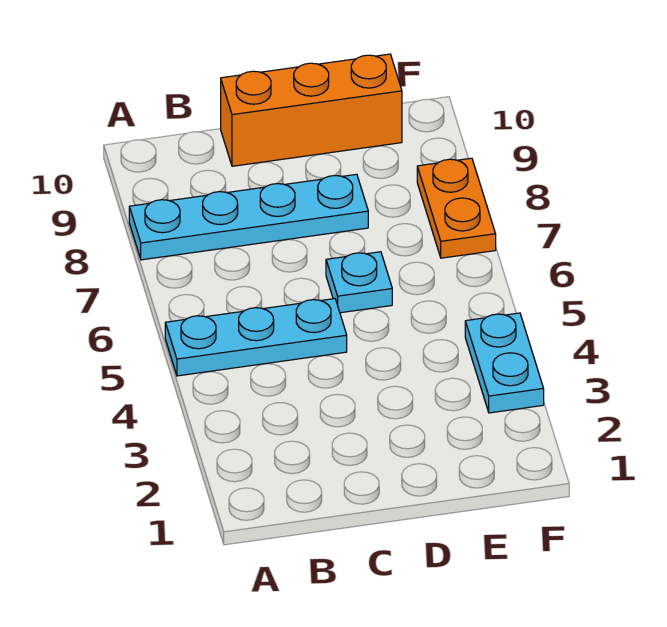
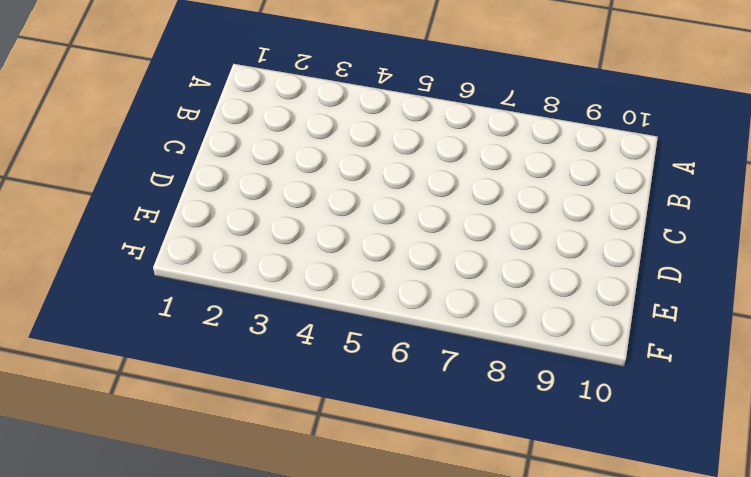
none -> cyan plate A5:C5 level 1
none -> cyan plate A8:D8 level 1

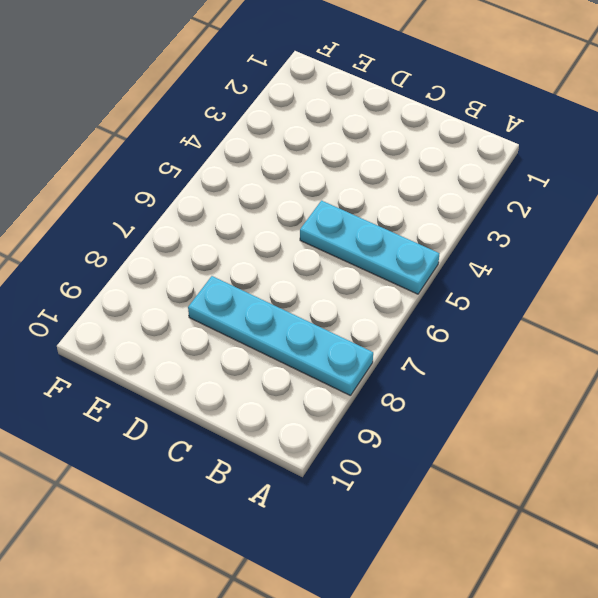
none -> orange brick C10:E10 level 1
none -> cyan plate D6 level 1

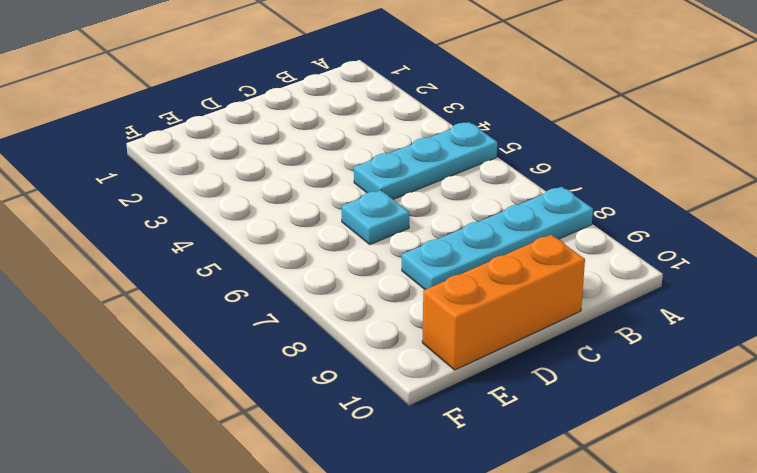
none -> cyan plate F3:F4 level 1
none -> orange plate F7:F8 level 1

